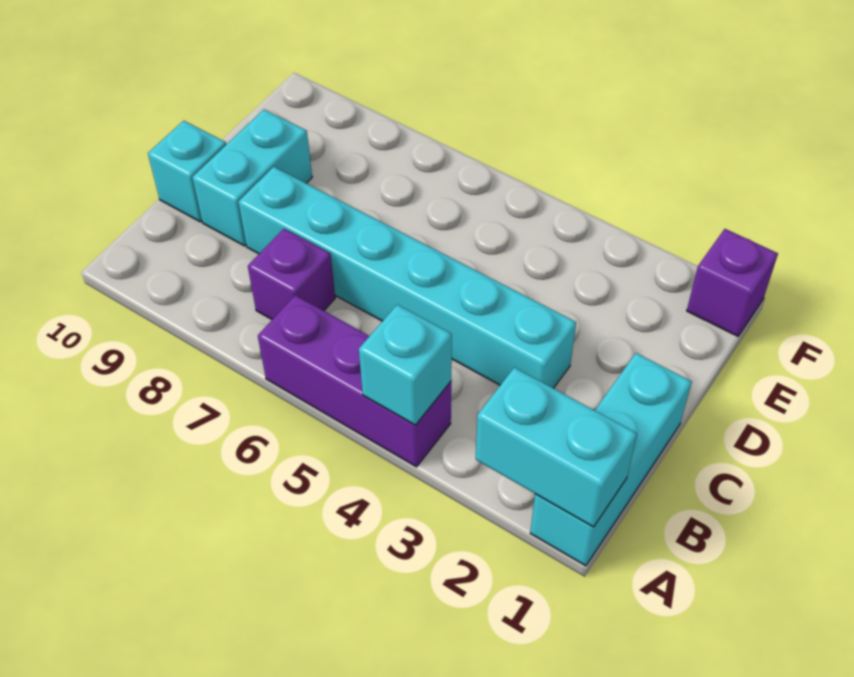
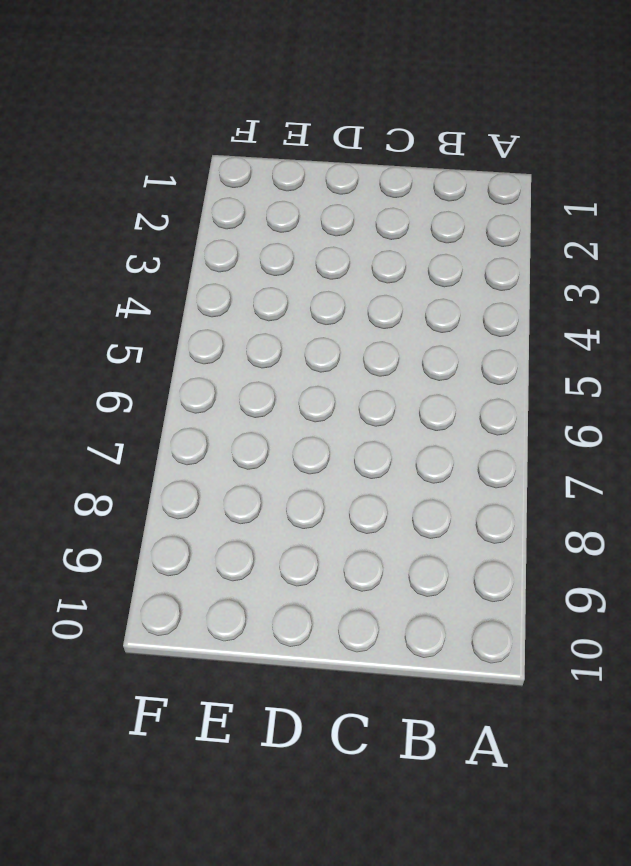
none -> cyan brick A1:C1 level 1
none -> purple brick A4:A6 level 1

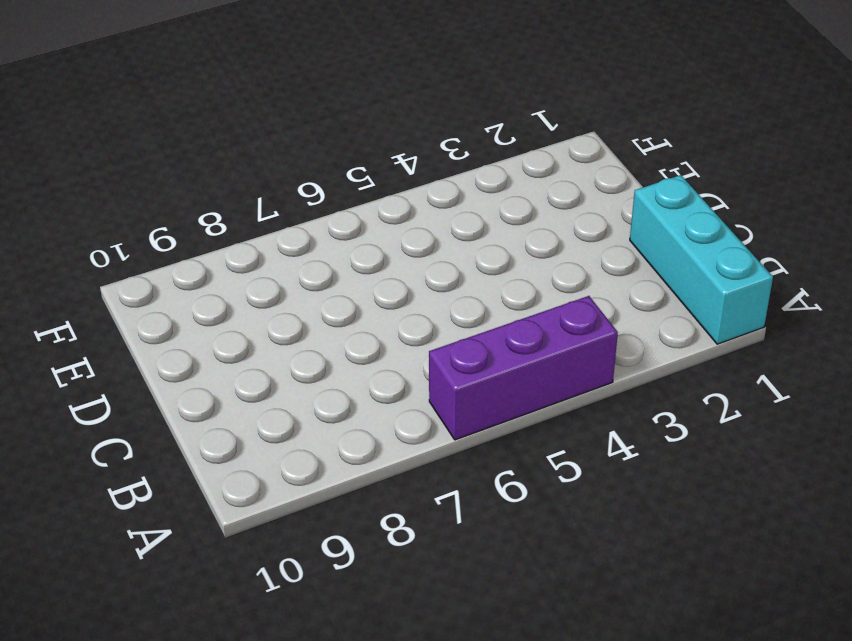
none -> purple brick B7 level 1
none -> cyan brick C3:C8 level 1

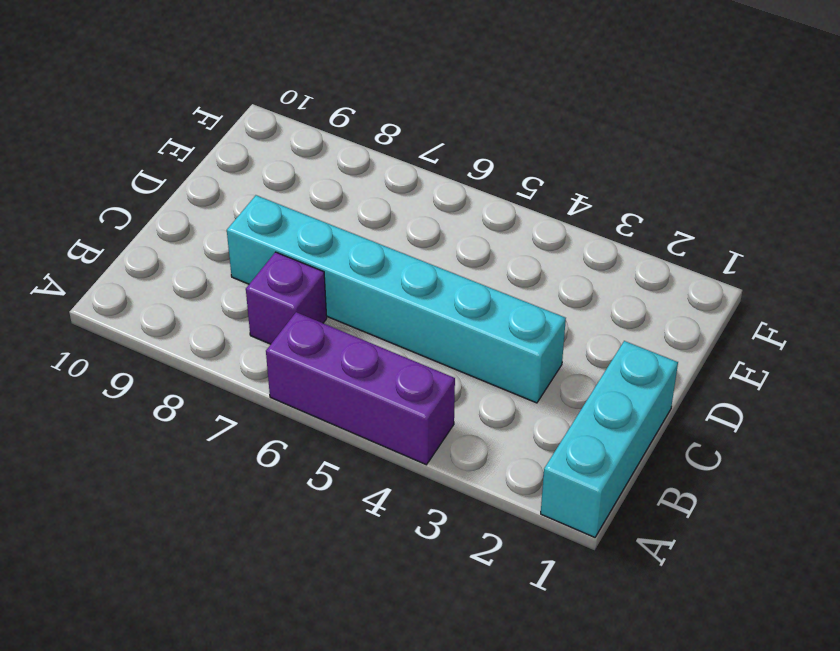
none -> cyan brick C9:D9 level 1
none -> cyan brick C10 level 1

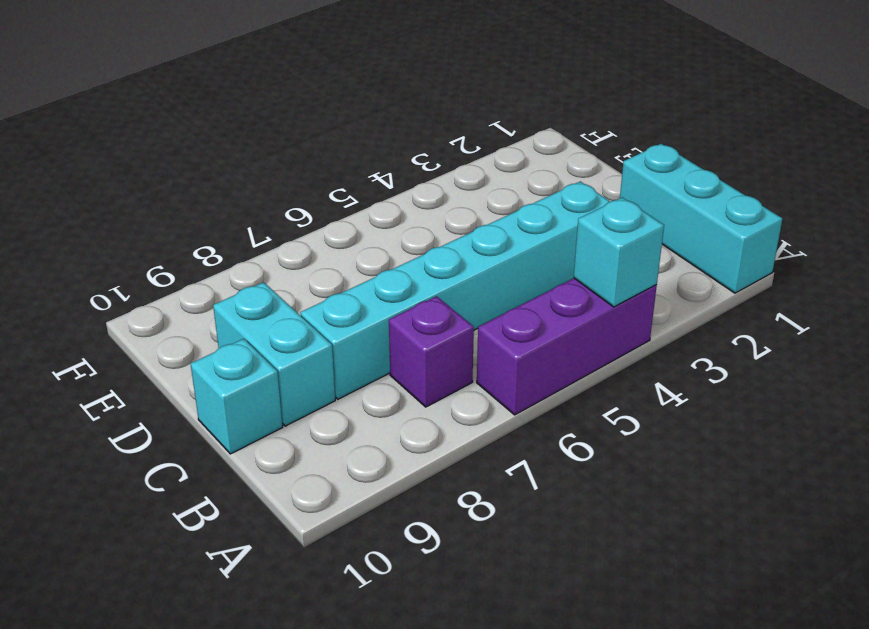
none -> purple brick F1 level 1
none -> cyan brick A1:A2 level 2

